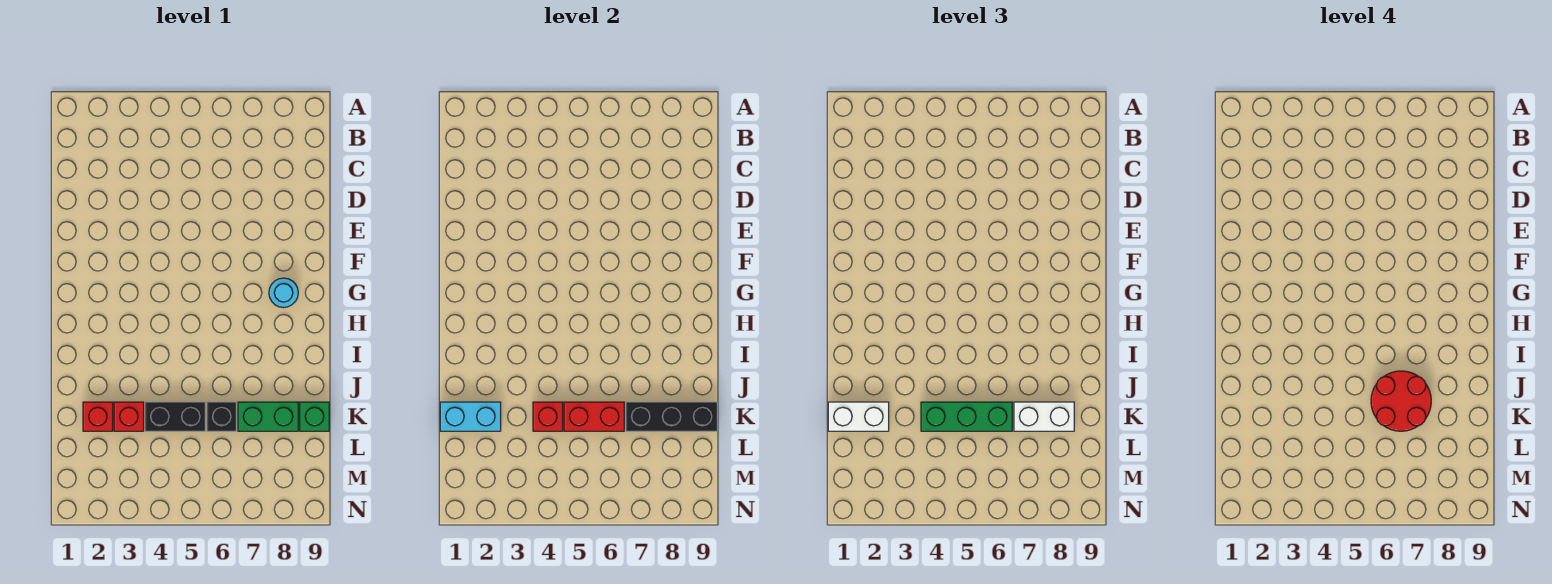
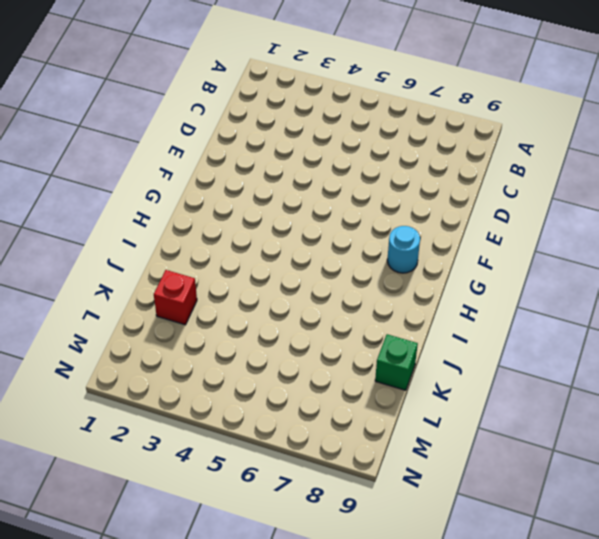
none -> red brick K3 level 1
none -> black brick K4:K5 level 1
none -> black brick K6 level 1

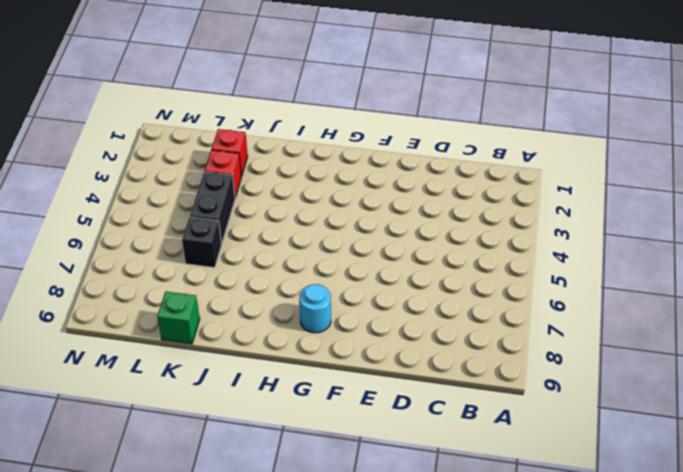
none -> green brick K7:K8 level 1
none -> cyan brick K1:K2 level 2
none -> red brick K4 level 2

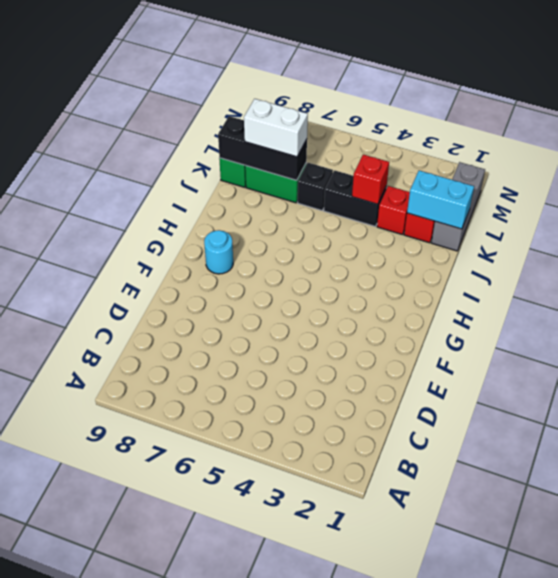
grey brick K1:M1 level 1 -> none
none -> red brick K5:K6 level 2
none -> white brick K1:K2 level 3
none -> green brick K4:K6 level 3

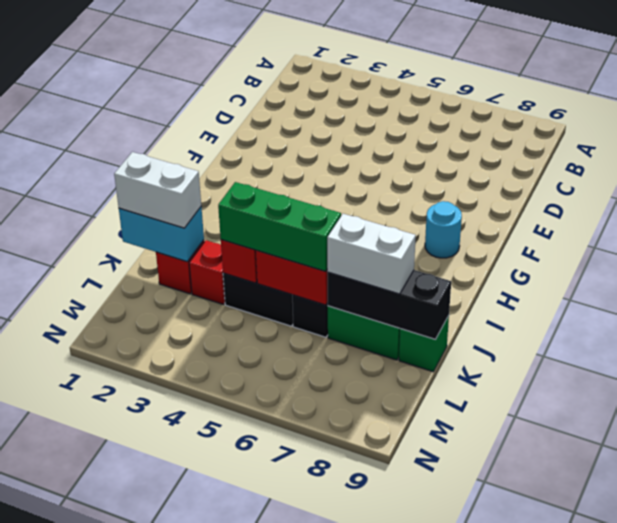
none -> red round brick J6:K7 level 4

